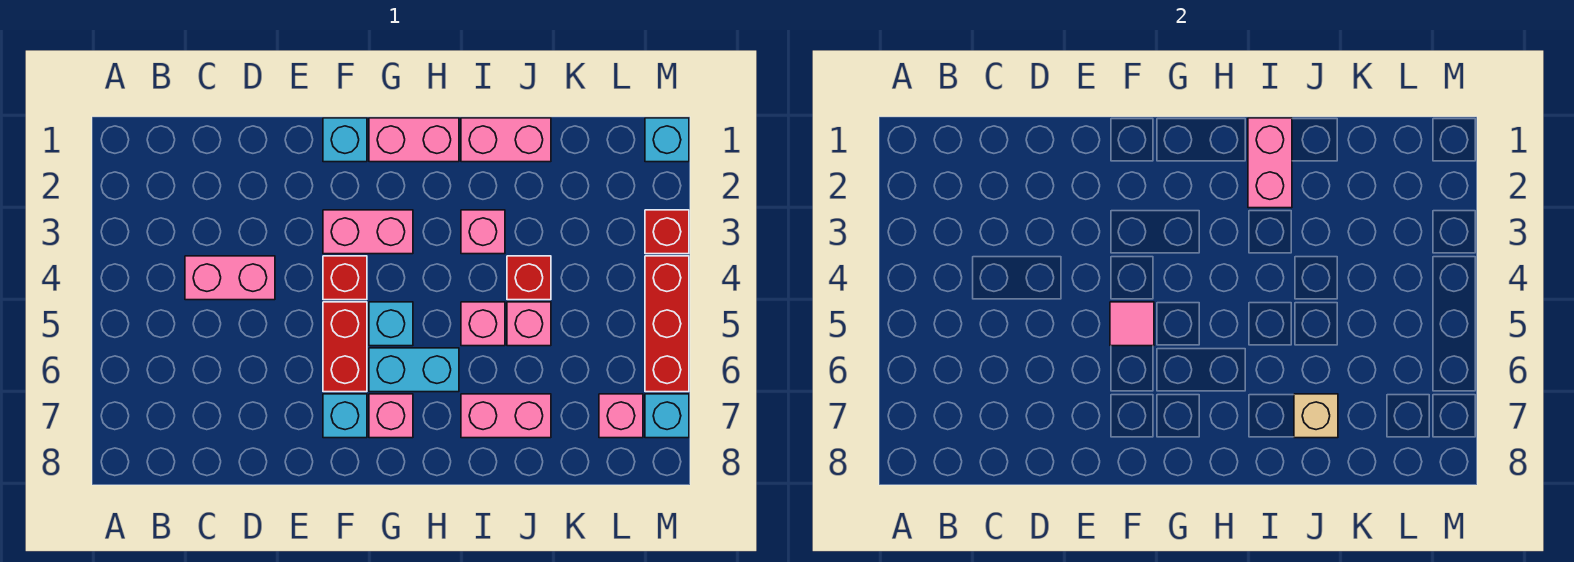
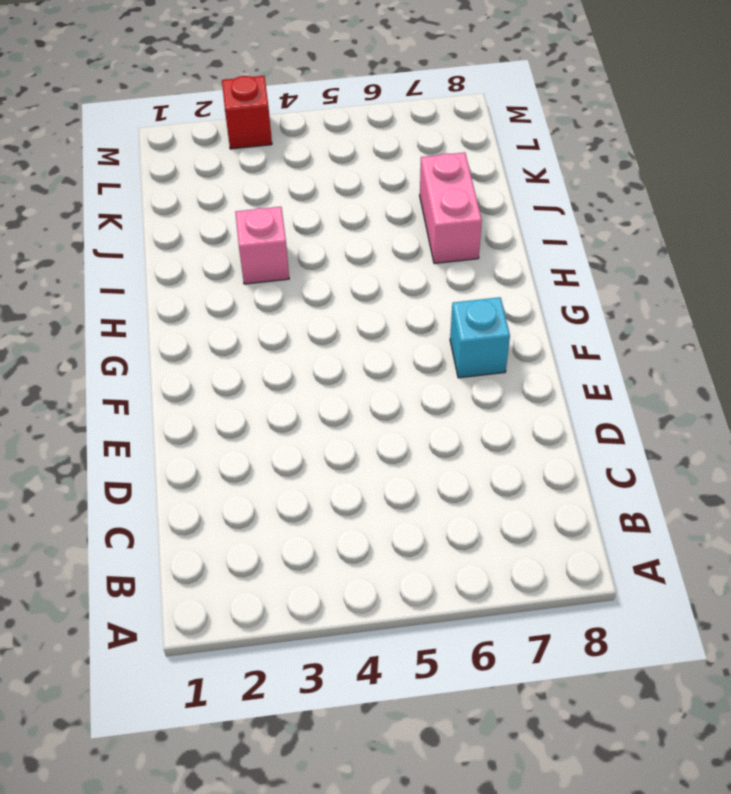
none -> pink brick C4:D4 level 1
none -> cyan brick F1 level 1
none -> pink brick F3:G3 level 1

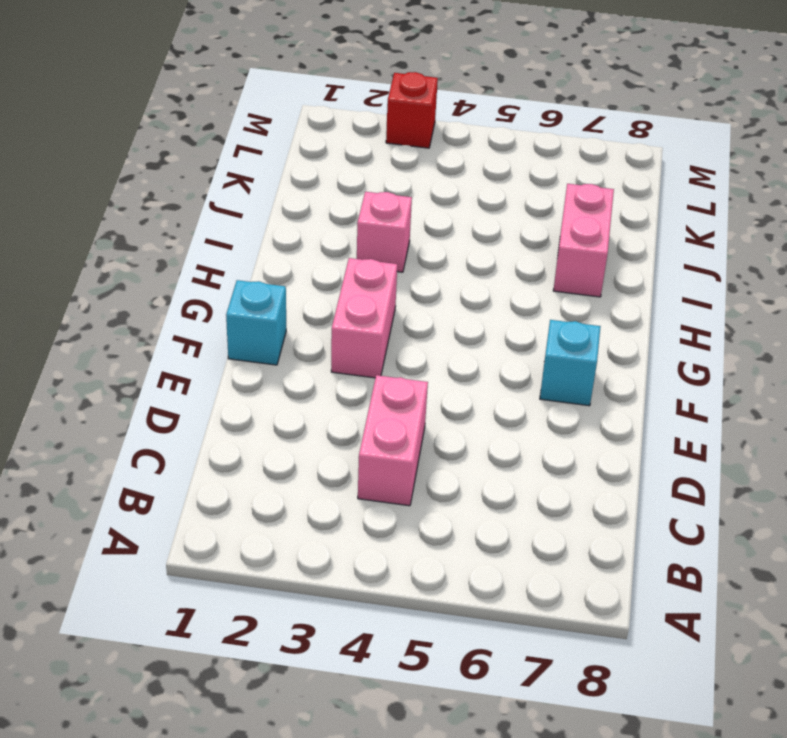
none -> red brick F4 level 1
none -> red brick F5:F6 level 1
none -> pink brick G1:H1 level 1

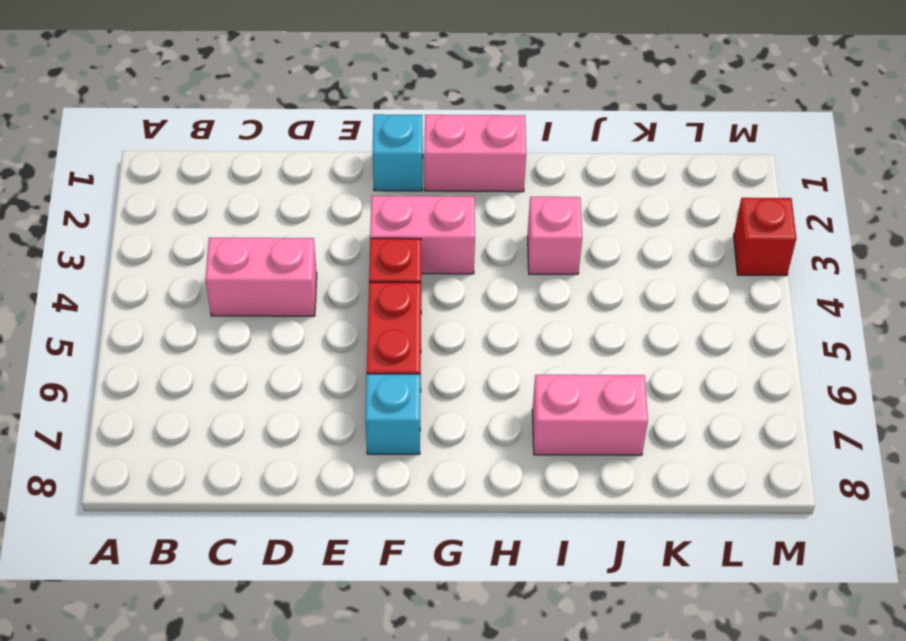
none -> cyan brick G5 level 1
none -> cyan brick G6:H6 level 1
none -> pink brick G7 level 1

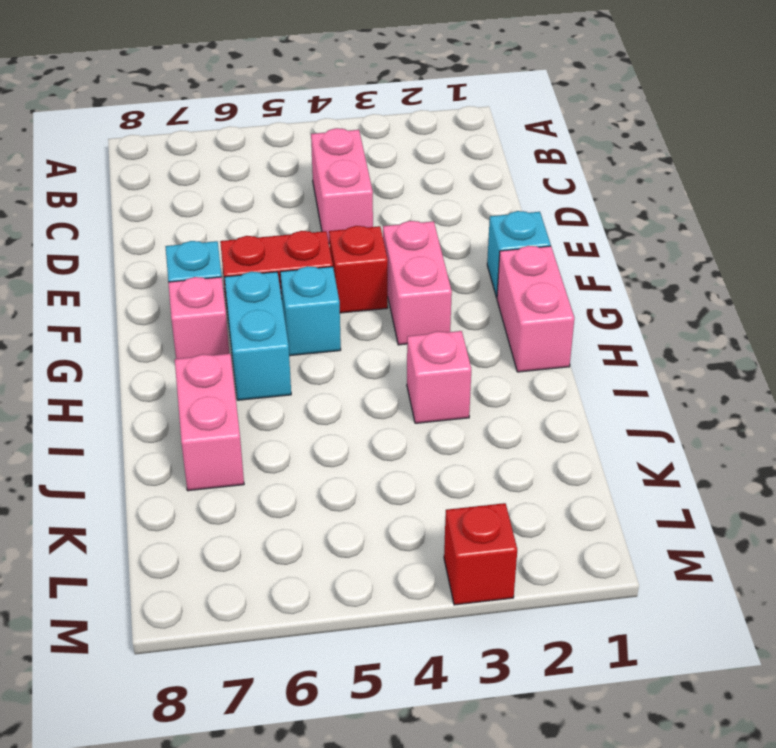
none -> pink brick I1:J1 level 1
none -> pink brick I5 level 1
none -> red brick J4 level 1

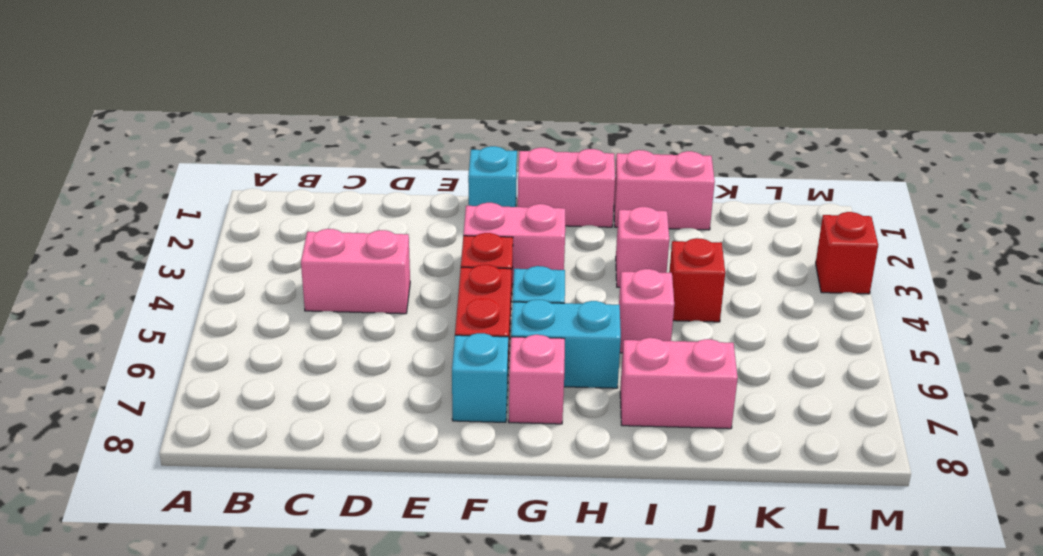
none -> pink brick J5 level 1
none -> pink brick L7 level 1
none -> cyan brick M1 level 1

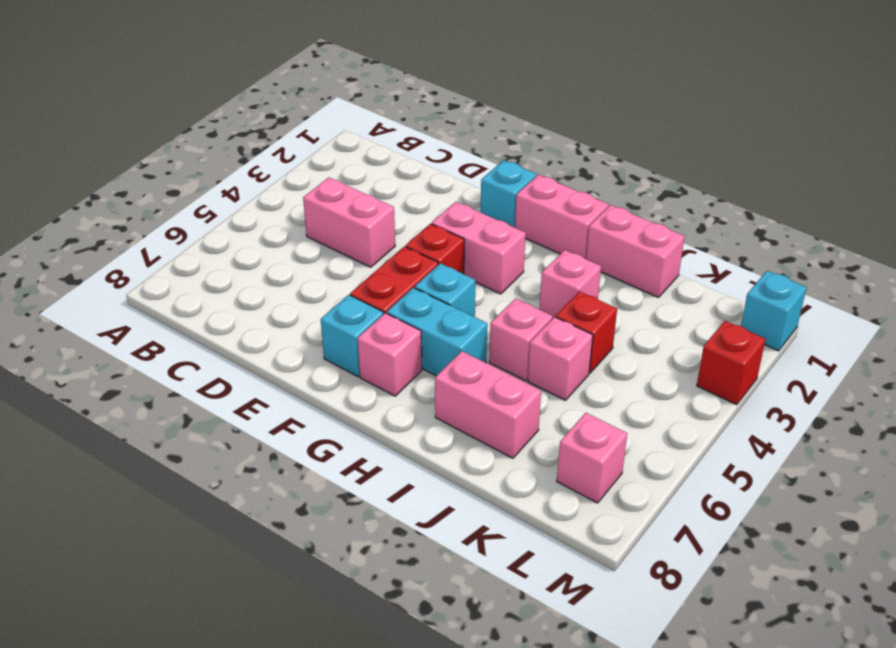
none -> red brick M4:M6 level 1
none -> cyan brick M7 level 1
none -> pink tile F5 level 2

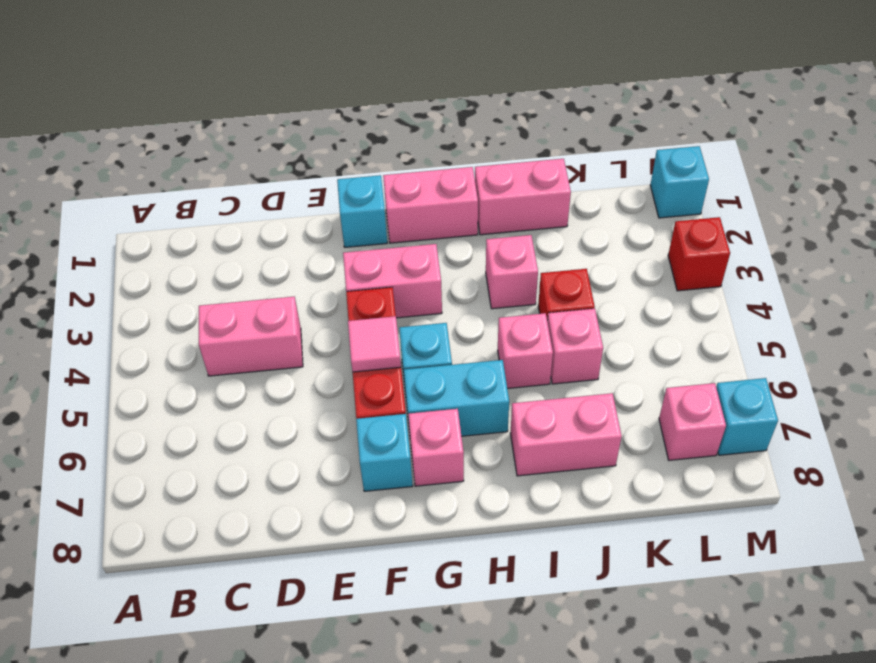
none -> red brick M4:M6 level 1
none -> pink brick I1:I2 level 2
none -> tan brick J7 level 2

